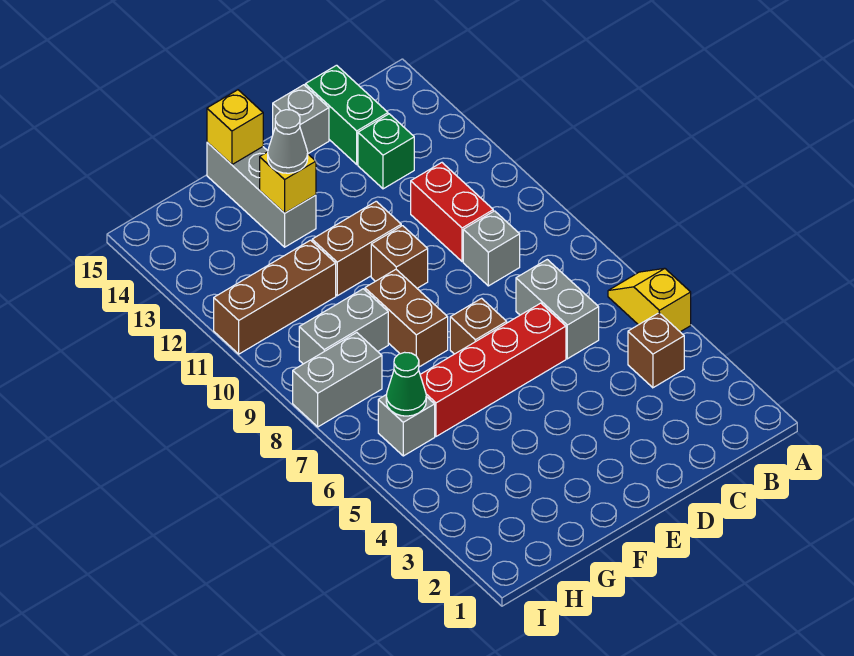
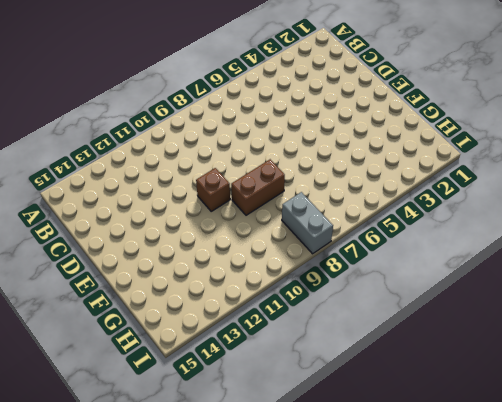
none -> yellow slope A5:A6 level 1 top 5
none -> brown brick B4 level 1
none -> grey brick C6:C7 level 1

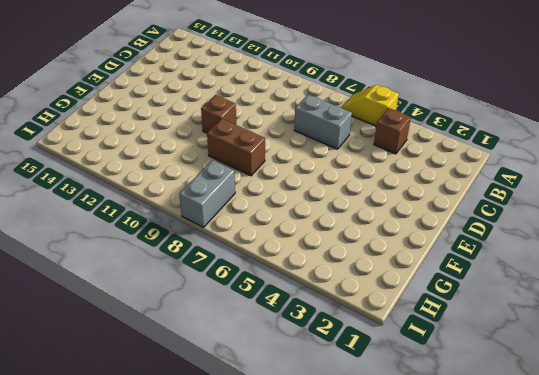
none -> grey brick C9 level 1
none -> red brick C10:C11 level 1
none -> green brick C13 level 1

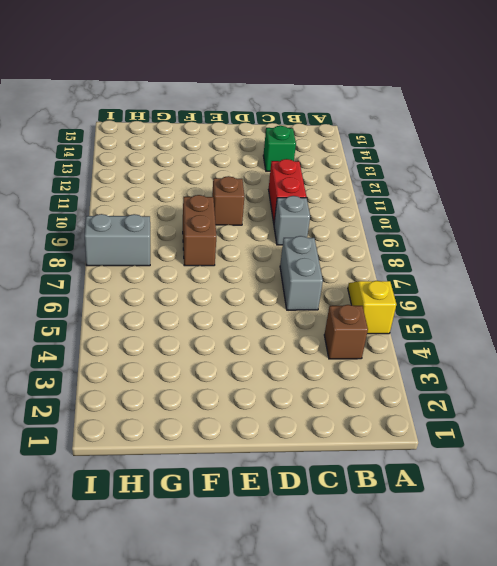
none -> green brick C14:C15 level 1
none -> red brick D6:G6 level 1
none -> grey brick D15 level 1

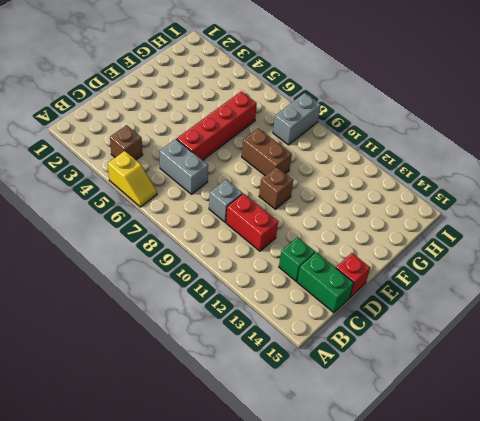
red brick D15 level 1 -> grey brick D15 level 1
none -> brown brick E7 level 1
none -> brown brick E11:F11 level 1
none -> grey brick F13:F15 level 1

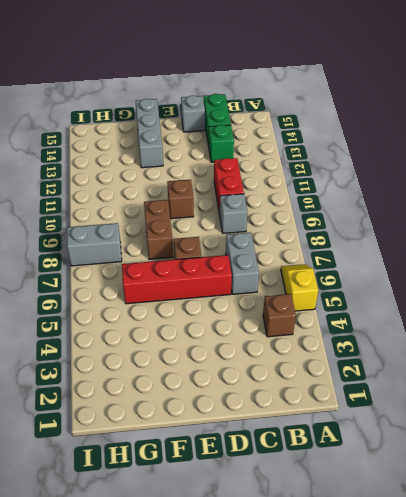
none -> brown brick E11:F11 level 1
none -> grey brick G9:H9 level 1
none -> brown brick G11:I11 level 1

